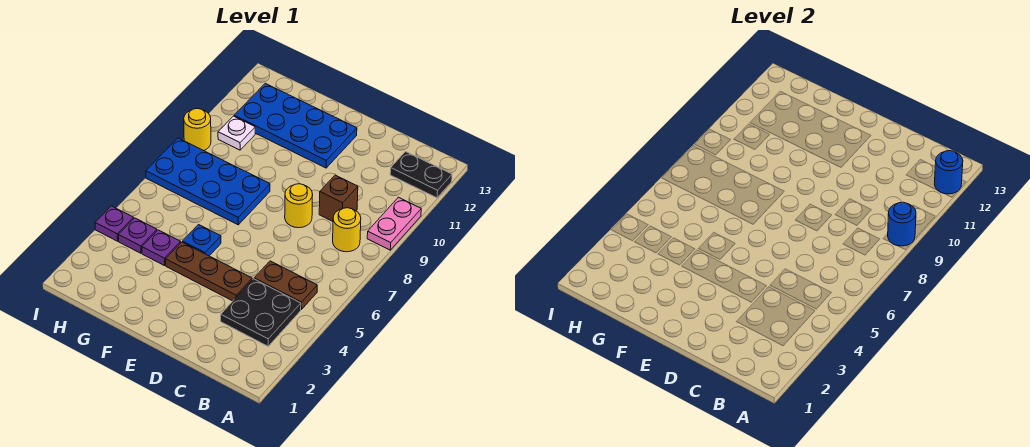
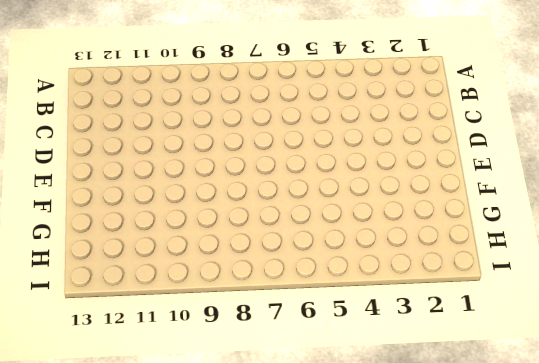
none -> pink plate A9:A10 level 1
none -> black plate A12:B12 level 1
none -> black plate B3:C4 level 1

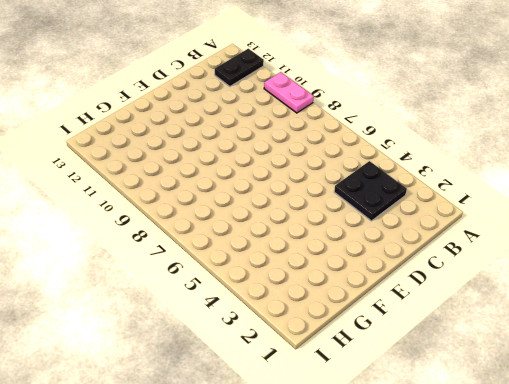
none -> brown plate B5:C5 level 1
none -> yellow round brick B8 level 1
none -> brown brick C9 level 1

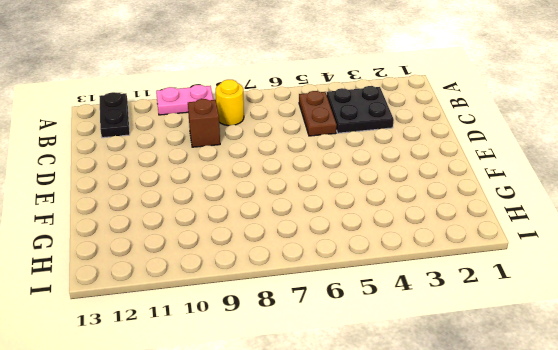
none -> brown plate D4:F4 level 1
none -> yellow round brick D8 level 1
none -> blue plate E11:H12 level 1

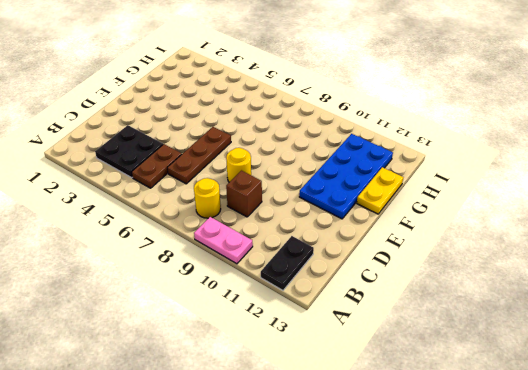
brown plate C6:E6 level 1 -> brown plate D4:F4 level 1
yellow plate F13:G13 level 1 -> none
none -> blue plate F5 level 1
none -> blue plate F7:I8 level 1
none -> purple plate G4 level 1

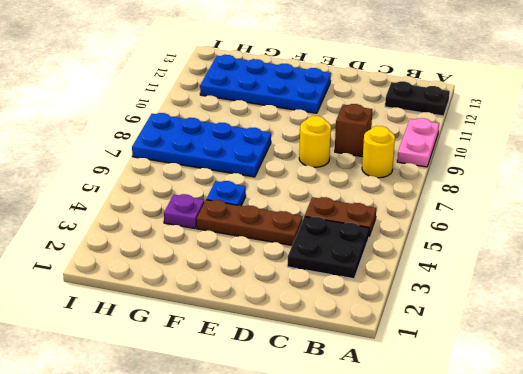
none -> purple plate H4 level 1
none -> white plate H10 level 1
none -> purple plate I4 level 1

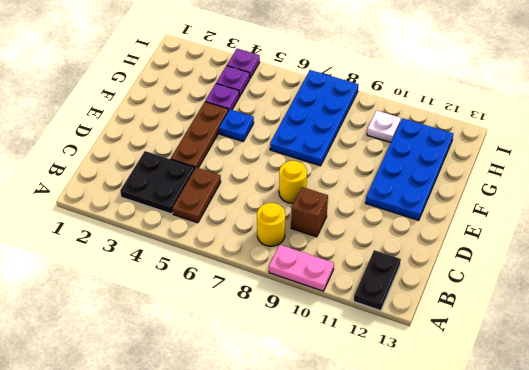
none -> yellow round brick I9 level 1
none -> blue round brick A9 level 2
none -> blue round brick A12 level 2

